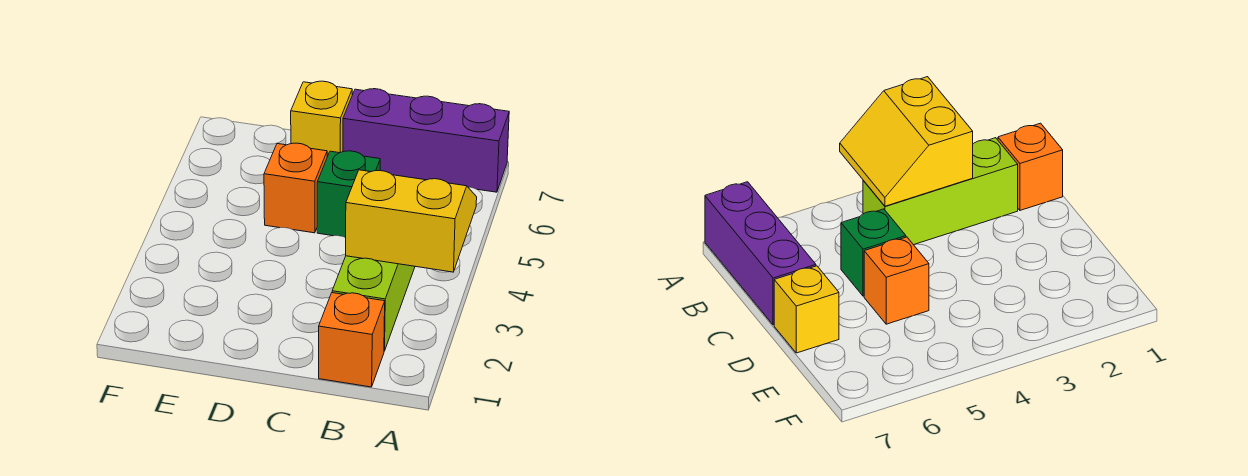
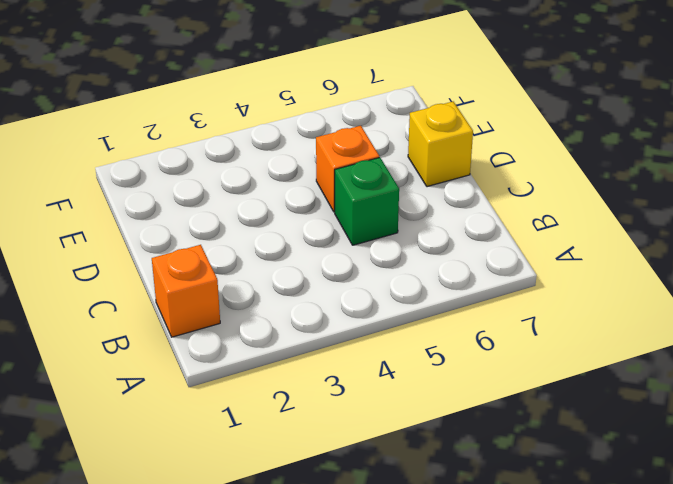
none -> purple brick A7:C7 level 1
none -> lime brick B2:B4 level 1

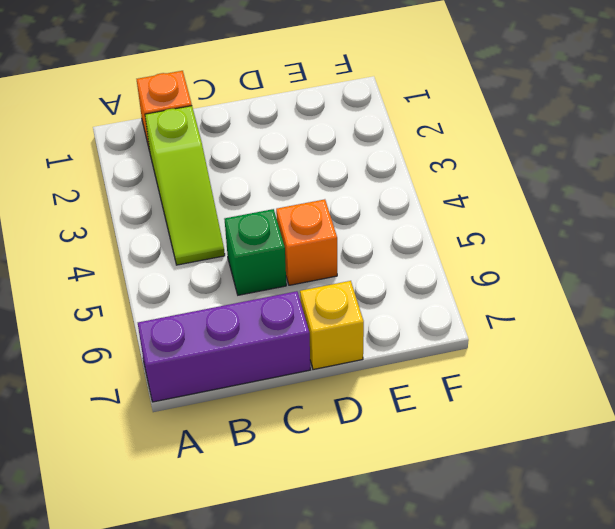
lime slope B2:B4 level 1 top 2 -> lime brick B2:B4 level 1
none -> yellow slope A3:B4 level 2 top 3

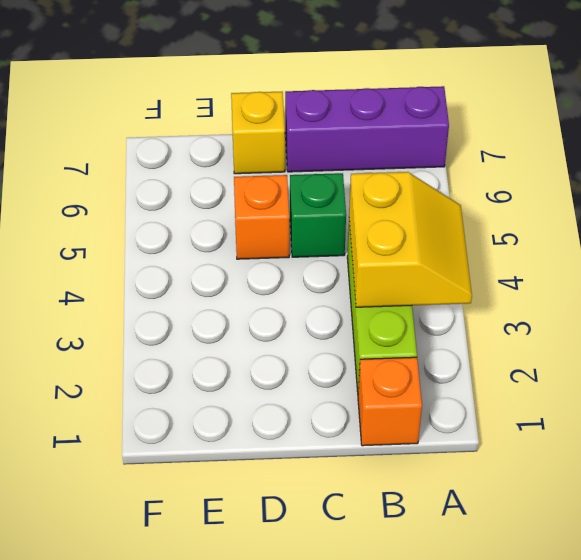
yellow slope A3:B4 level 2 top B -> yellow slope A3:B4 level 2 top 3

